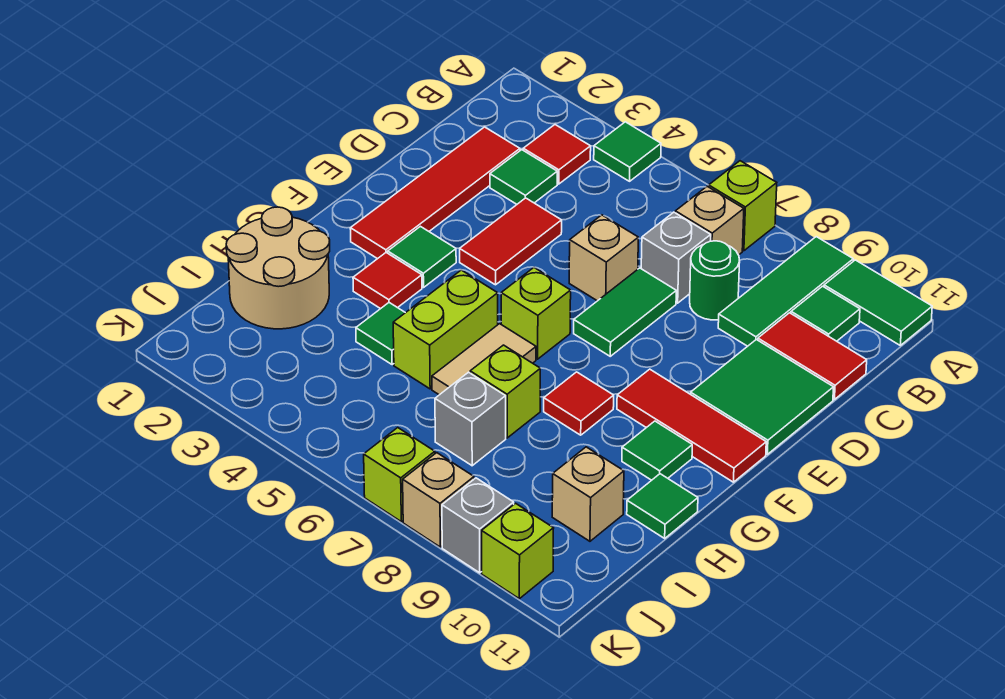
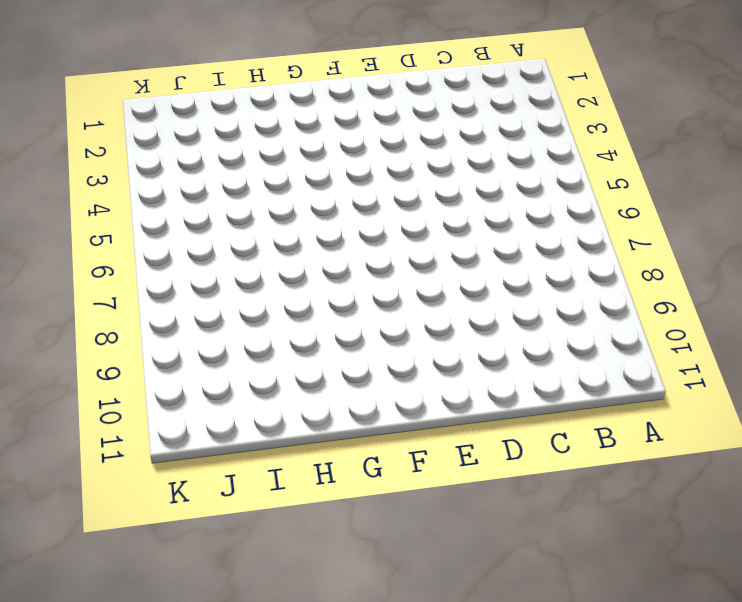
none -> green tile A4 level 1
none -> lime brick A7 level 1
none -> green tile A9:C9 level 1
none -> green tile A10:A11 level 1

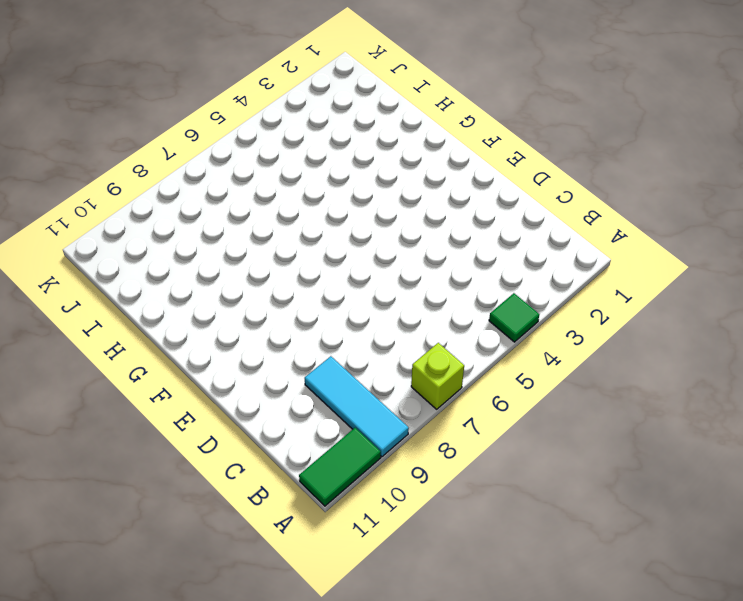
cyan tile A9:C9 level 1 -> green tile A9:C9 level 1
none -> red tile B3 level 1
none -> tan brick B7 level 1
none -> green tile B10 level 1
none -> red tile C2:F2 level 1

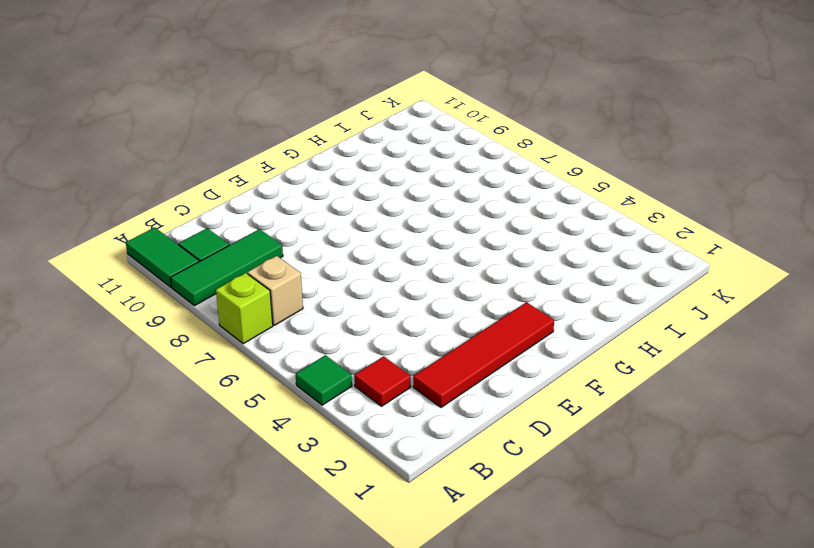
none -> green tile C3 level 1
none -> grey brick C7 level 1
none -> green round brick C8 level 1
none -> red tile C10:C11 level 1

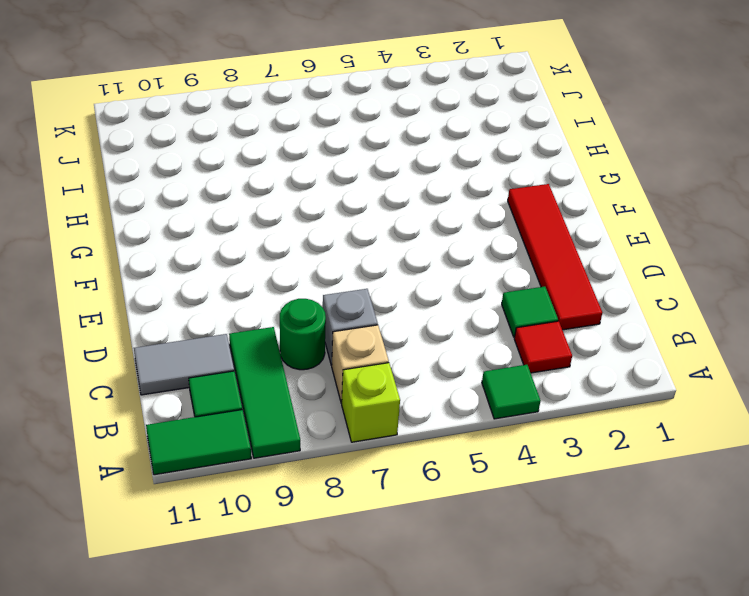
grey tile C10:C11 level 1 -> red tile C10:C11 level 1
none -> red tile D4:E4 level 1
none -> tan brick D6 level 1
none -> green tile D7:E7 level 1
none -> green tile D10:E11 level 1

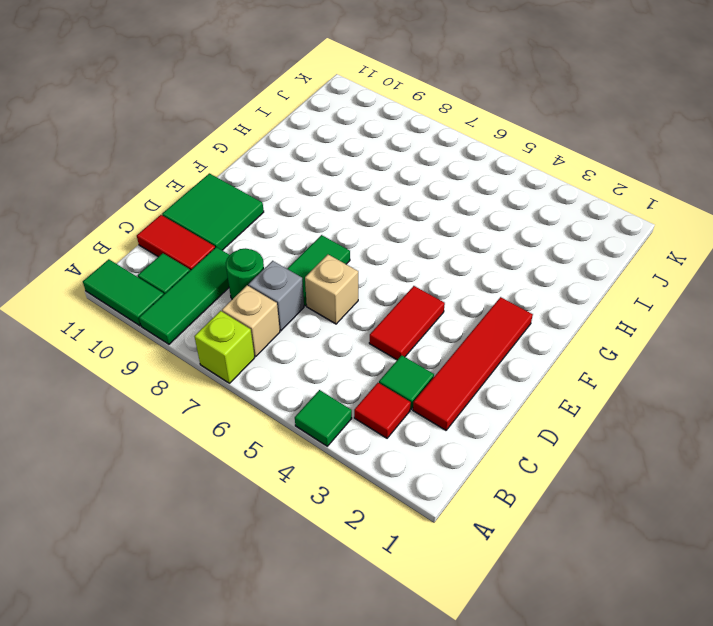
none -> green tile F3 level 1
none -> lime brick F6 level 1
none -> red tile F9:F11 level 1
none -> red tile G3 level 1

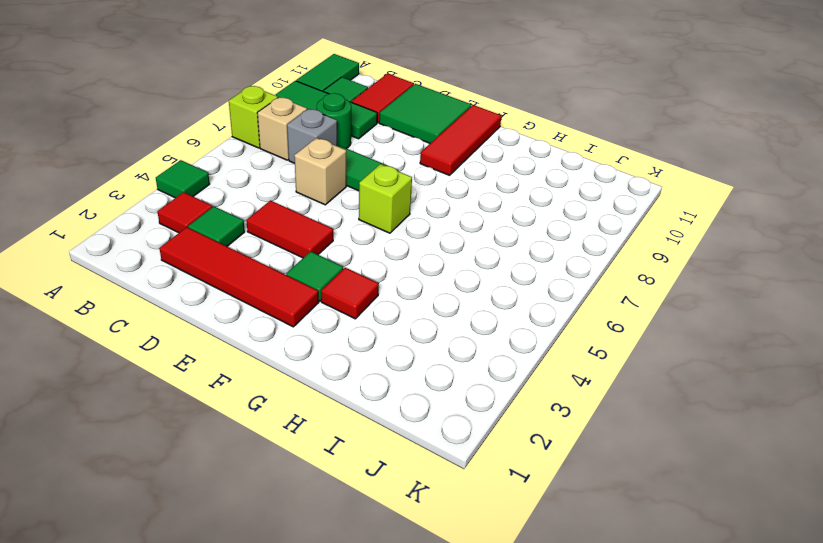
none -> lime brick G5:H5 level 1
none -> tan tile G6:H6 level 1
none -> red tile G8 level 1
none -> green tile G10 level 1

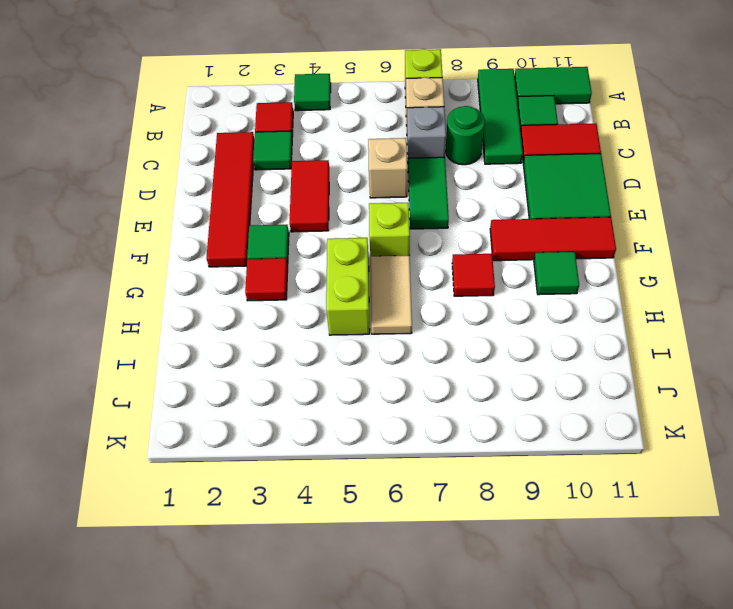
none -> tan round brick H1:I2 level 1
none -> green tile H4 level 1
none -> lime brick H7 level 1
none -> green tile H11 level 1

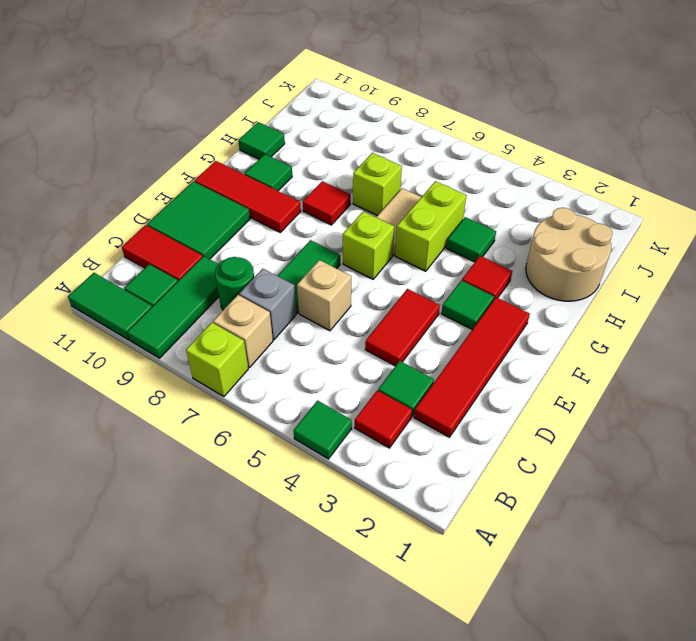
none -> grey brick I7 level 1
none -> tan brick I10 level 1
none -> lime brick K7 level 1
none -> tan brick K8 level 1

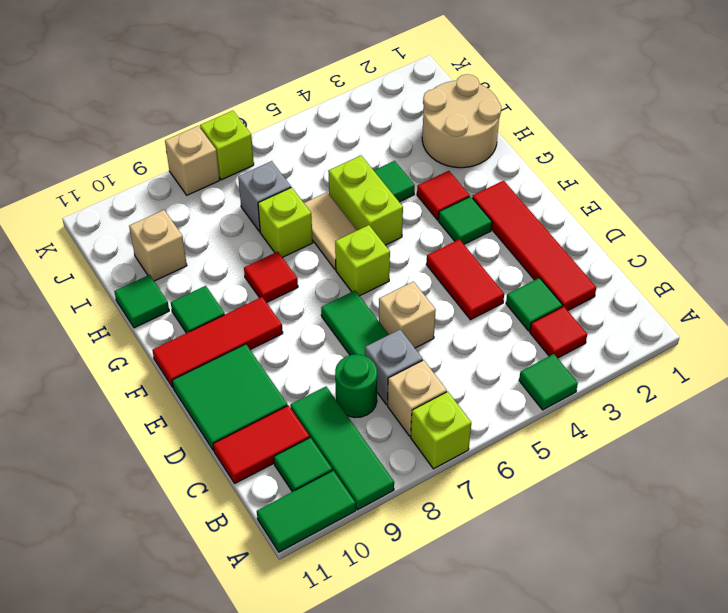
none -> grey brick K9 level 1
none -> lime brick K10 level 1

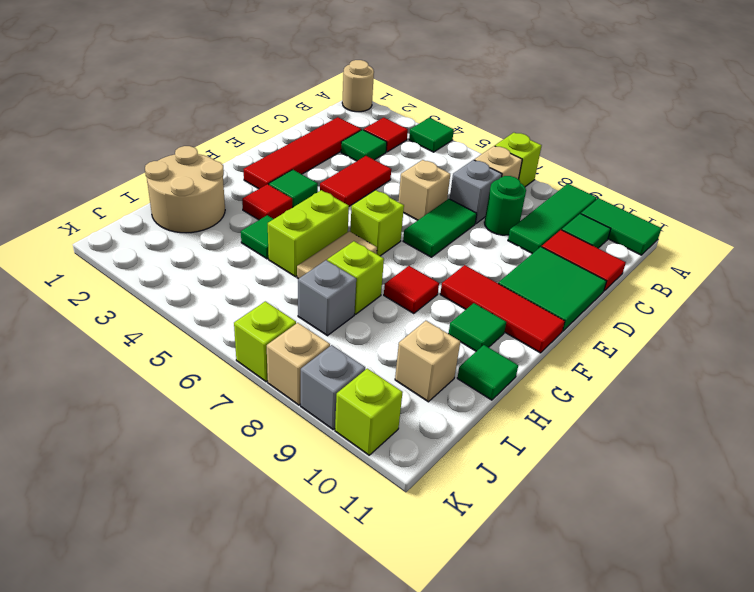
tan round brick A1 level 1 -> none

